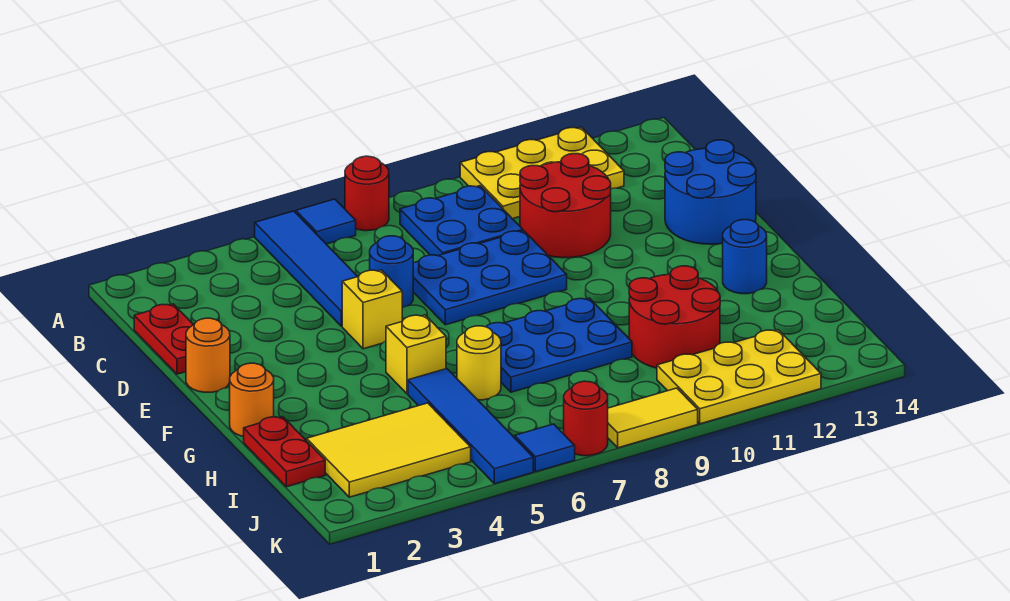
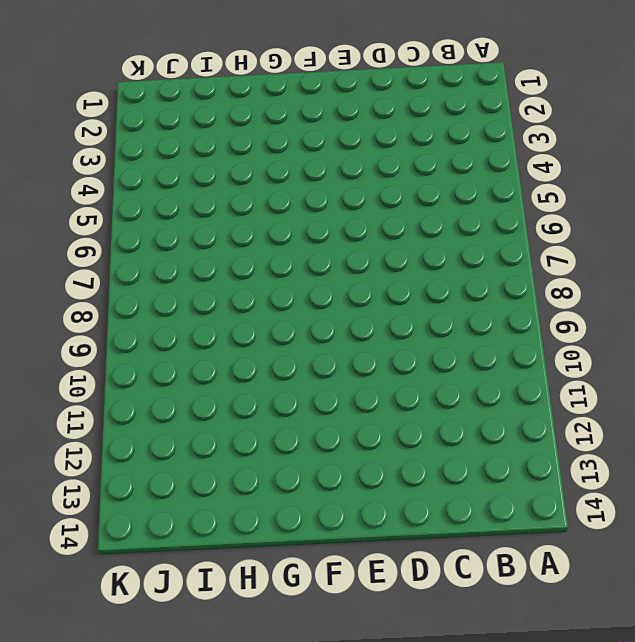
none -> blue tile A5:D5 level 1
none -> blue tile A6 level 1
none -> red round brick A7 level 1

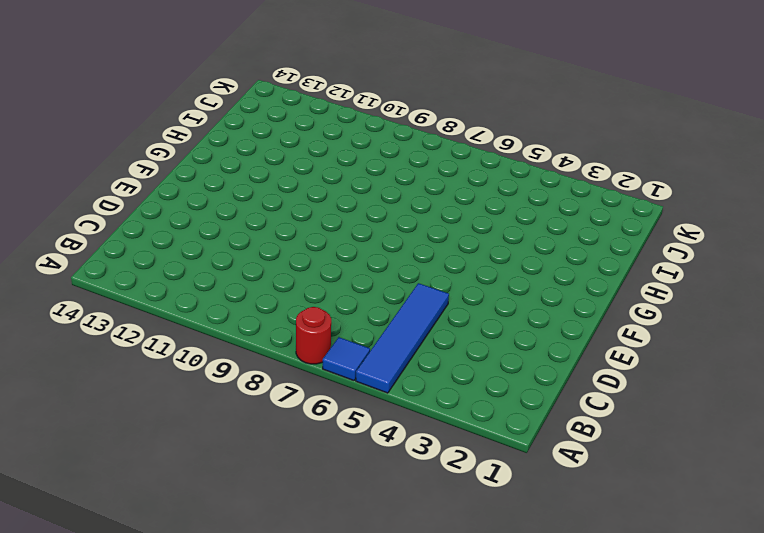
none -> yellow plate A10:B12 level 1
none -> blue plate B8:C9 level 1
none -> red plate C1:D1 level 1

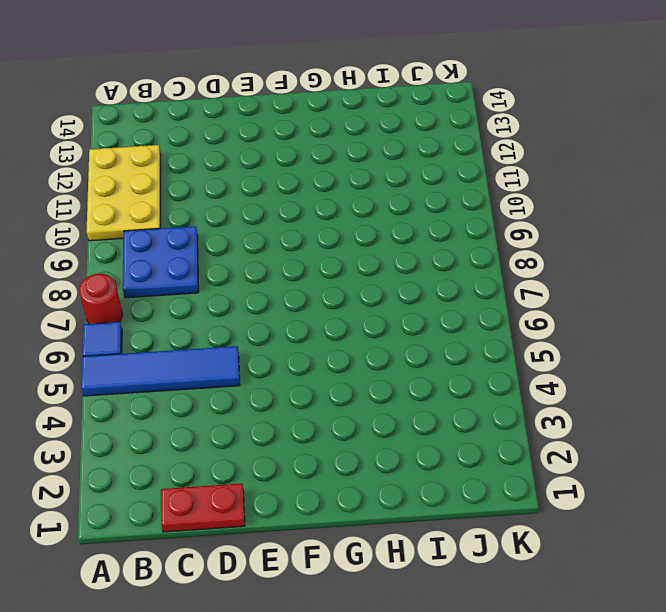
none -> red round brick C10:D11 level 1
none -> blue round brick D6 level 1
none -> blue plate D7:E9 level 1

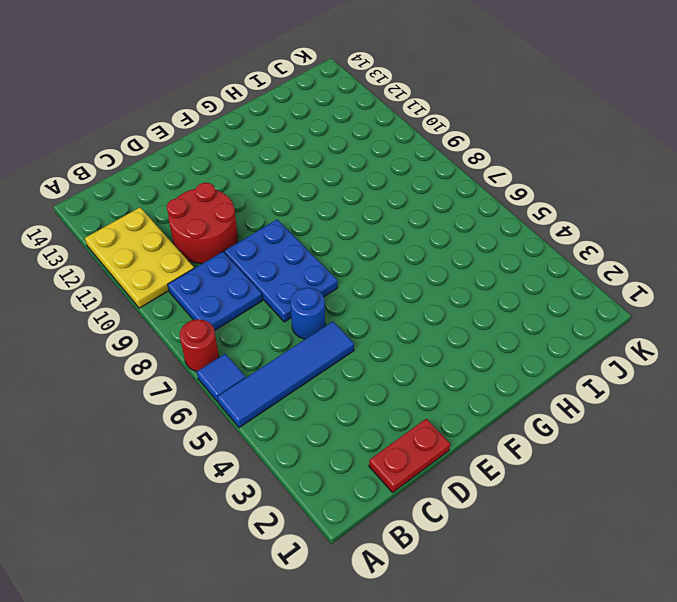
none -> blue round brick D13:E14 level 1
none -> orange round brick E1 level 1
none -> yellow brick E5 level 1

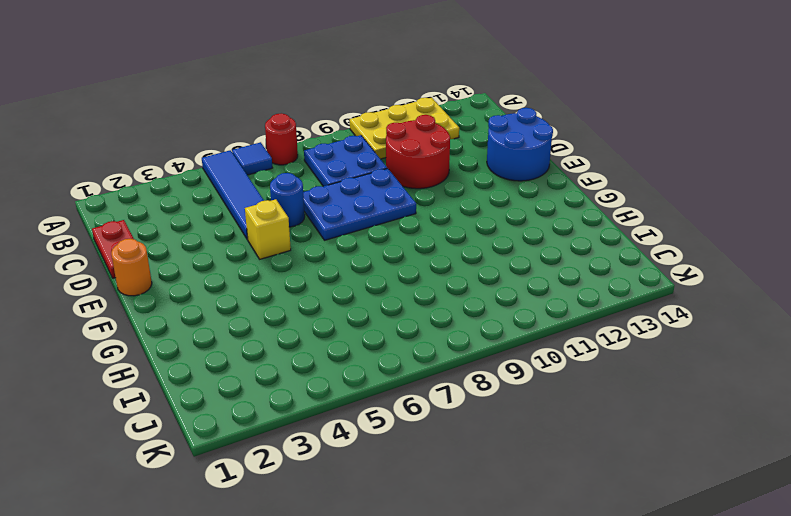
none -> orange round brick G1 level 1
none -> yellow brick G5 level 1
none -> blue plate G7:H9 level 1

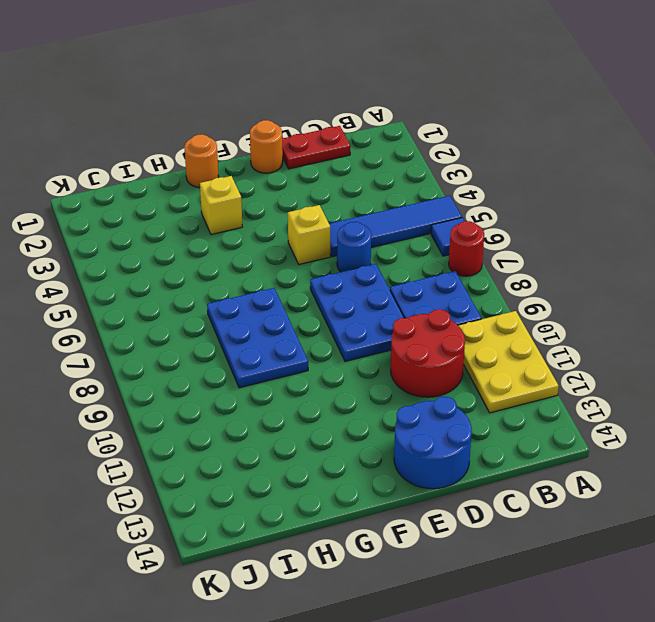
yellow brick G3 level 1 -> yellow brick G5 level 1
none -> blue round brick G13 level 1
none -> red plate H1:I1 level 1
none -> blue tile H5:K5 level 1

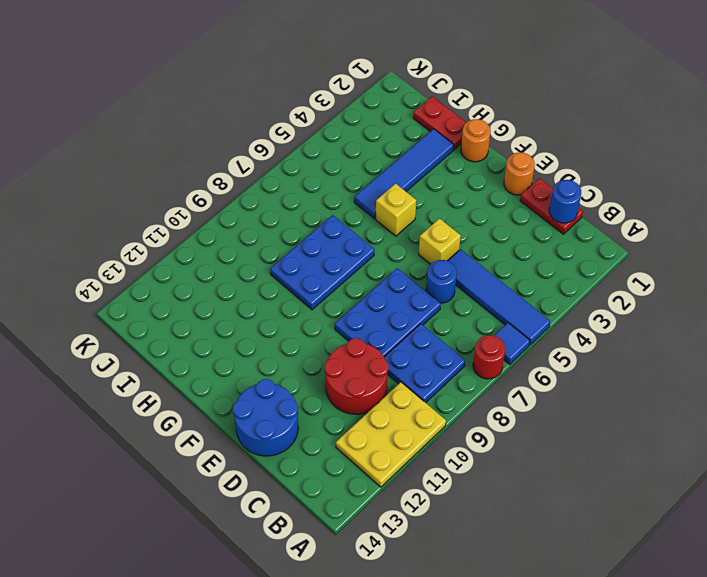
blue round brick C1 level 2 -> blue round brick G13 level 1
blue tile H2:H5 level 1 -> blue tile H5:K5 level 1
none -> yellow round brick H6 level 1
none -> red round brick H10:I11 level 1
none -> yellow tile I2:J4 level 1

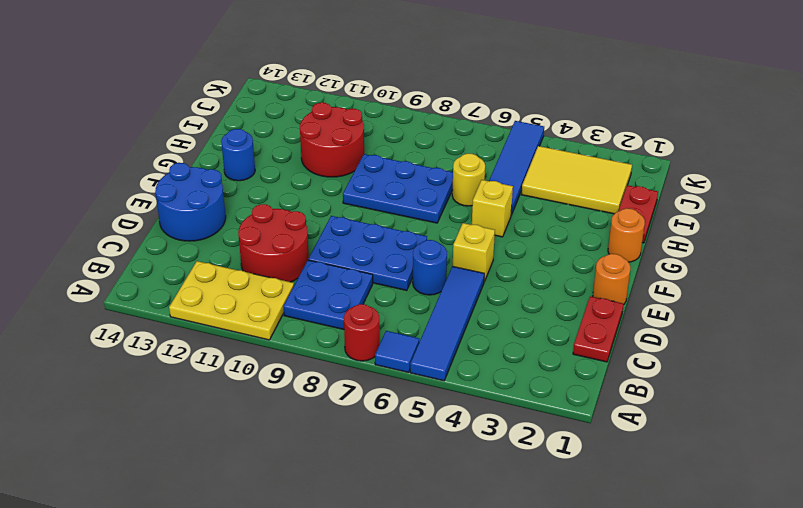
none -> yellow plate J10:K12 level 1
none -> blue tile K6 level 1
none -> red round brick K7 level 1

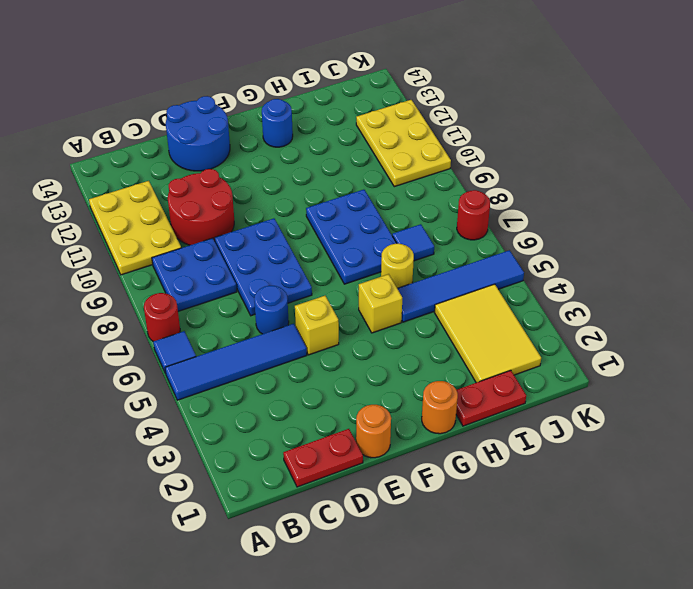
blue tile I7 level 1 -> blue tile K6 level 1
none -> red round brick H10:I11 level 1
none -> yellow tile K8:K9 level 1

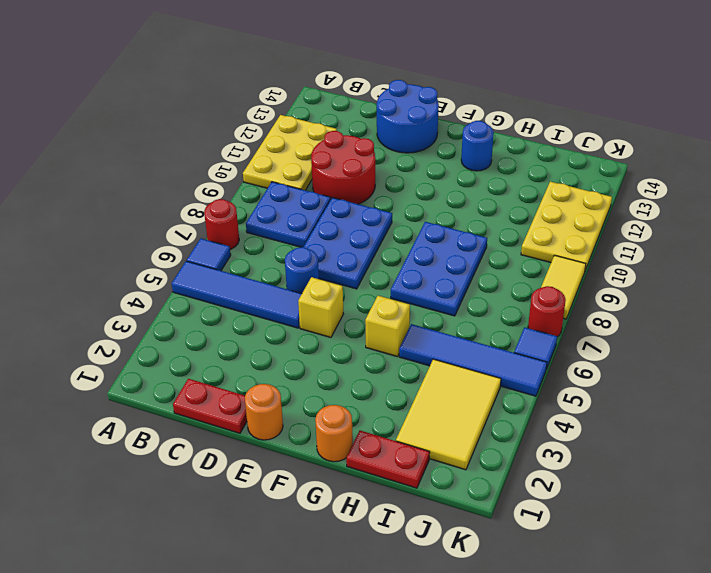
none -> yellow round brick H6 level 1
none -> red round brick H10:I11 level 1

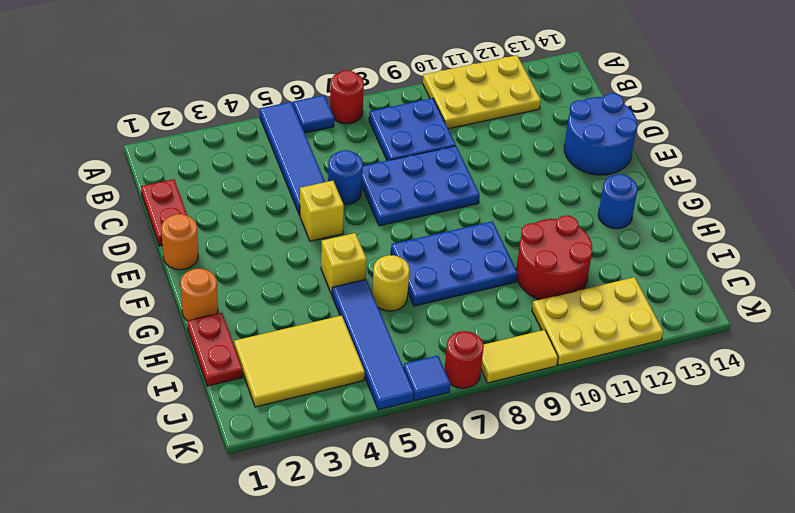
none -> red round brick C10:D11 level 1

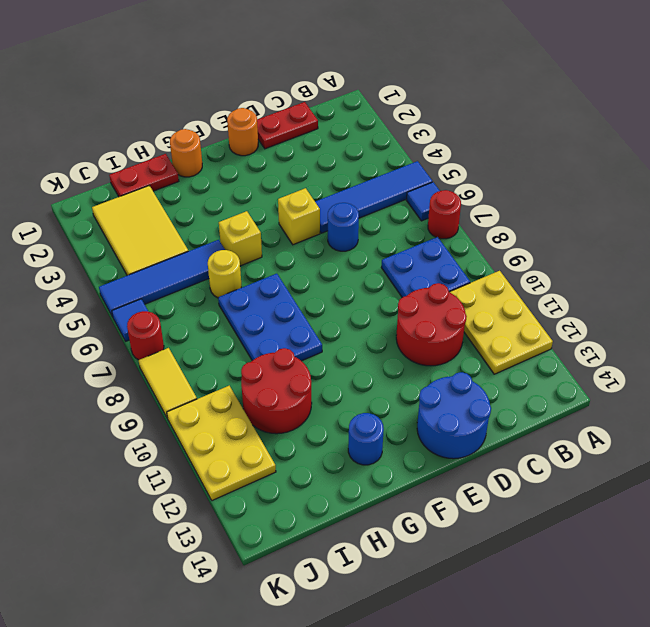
none -> blue plate D7:E9 level 1

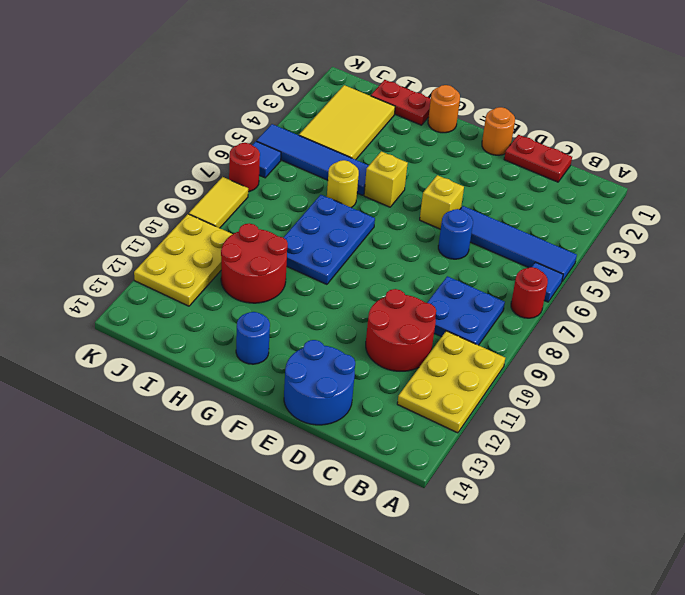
none -> blue plate D7:E9 level 1

